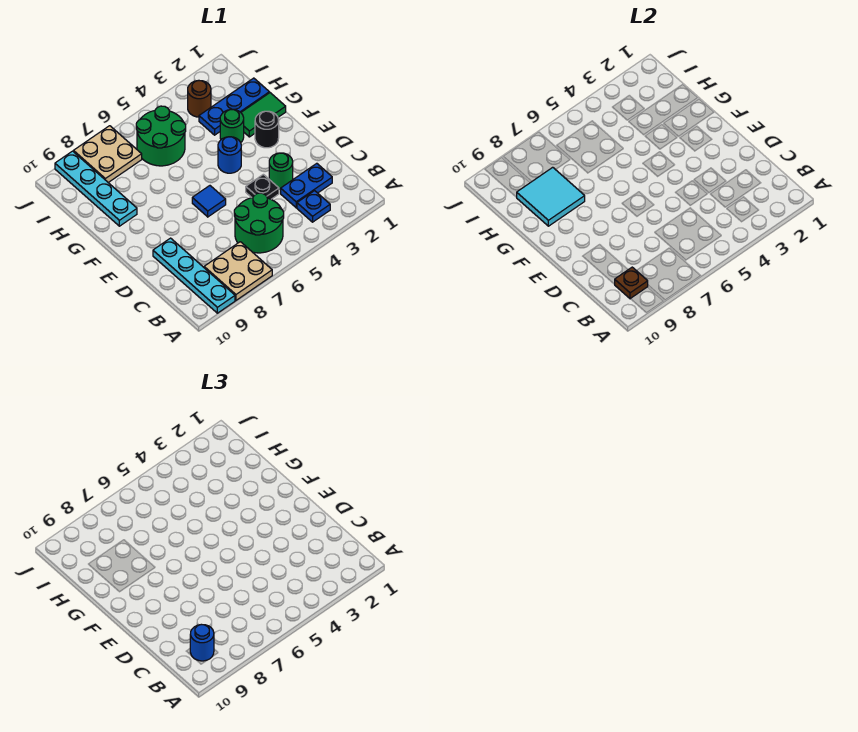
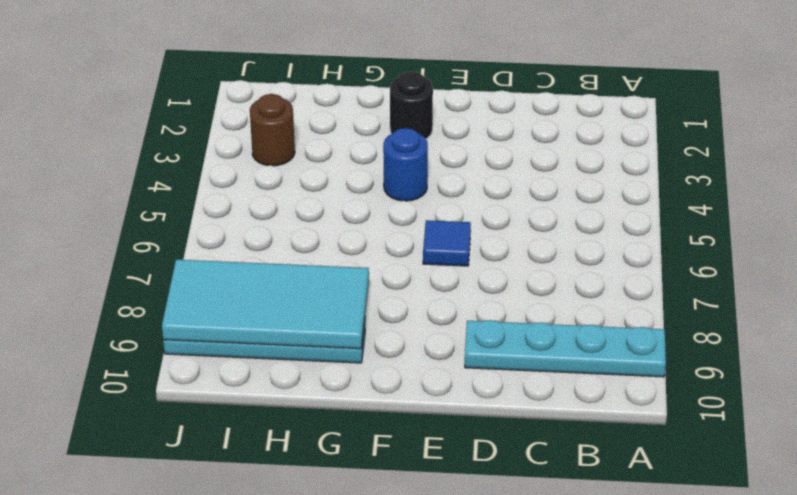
cyan tile G8:J9 level 2 -> cyan tile G8:H9 level 2
none -> tan plate A7:B8 level 1
none -> blue plate B3 level 1
none -> green round brick B5:C6 level 1

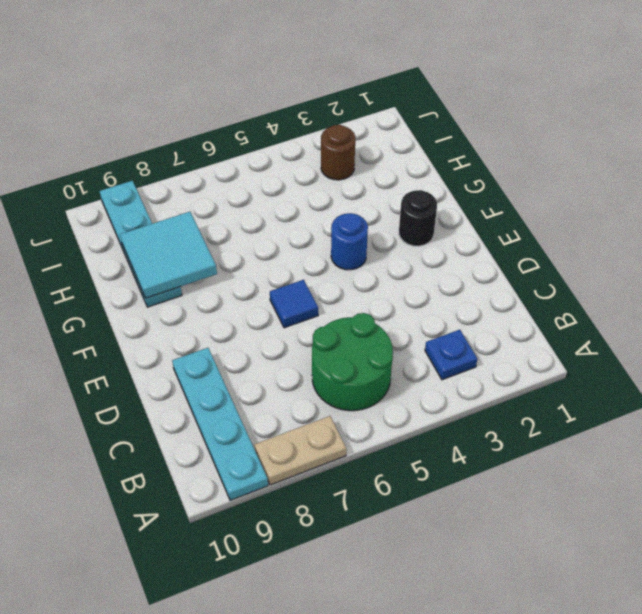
tan plate A7:A8 level 1 -> tan plate A7:B8 level 1
none -> blue plate C2:C3 level 1
none -> green round brick D3 level 1
none -> black plate D4 level 1

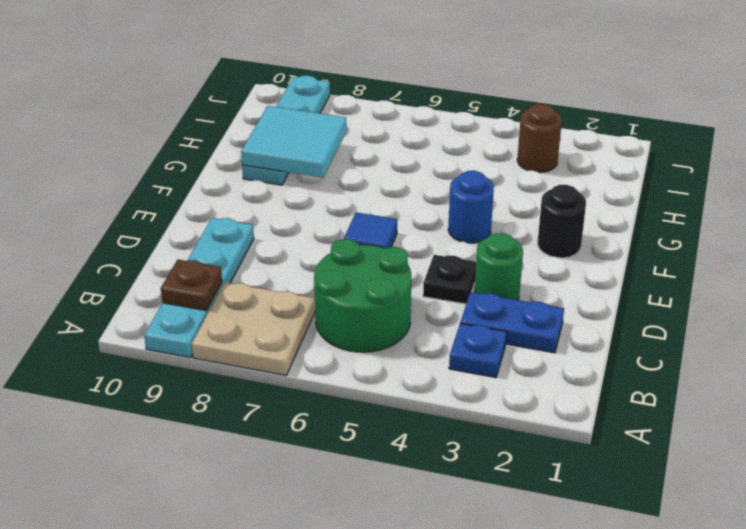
none -> green tile G1:G2 level 1
none -> green round brick G3 level 1
none -> blue plate H1:H3 level 1

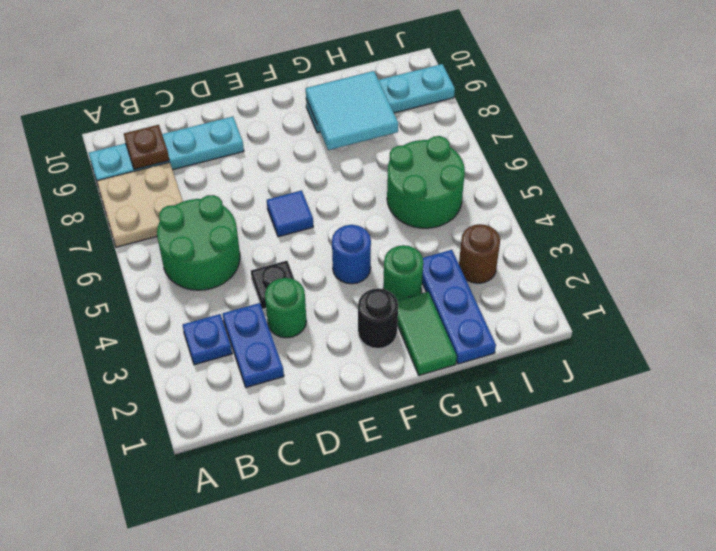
none -> tan plate I7:J8 level 1
none -> blue round brick B9 level 3

